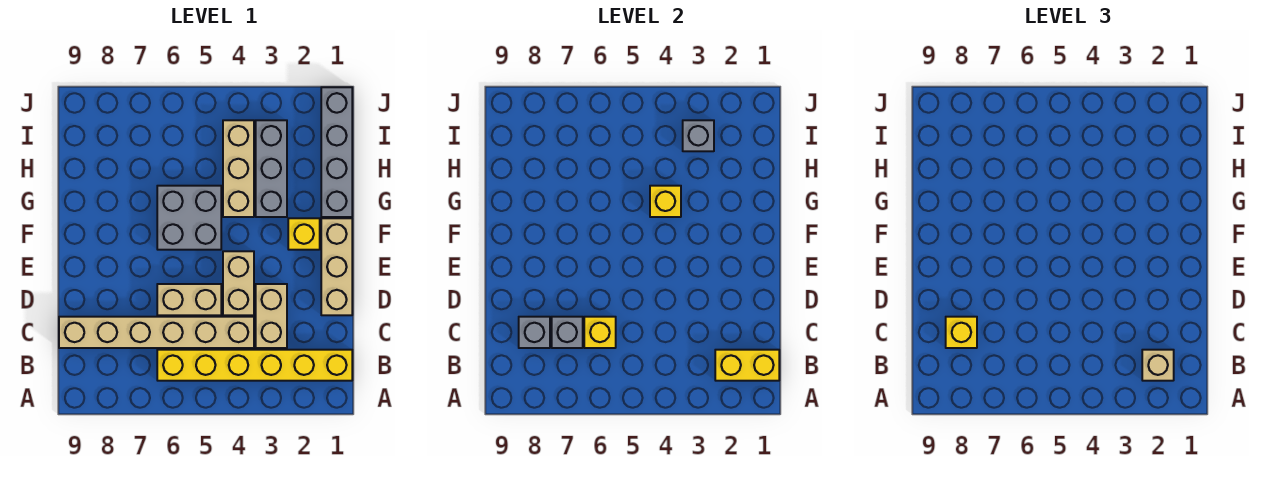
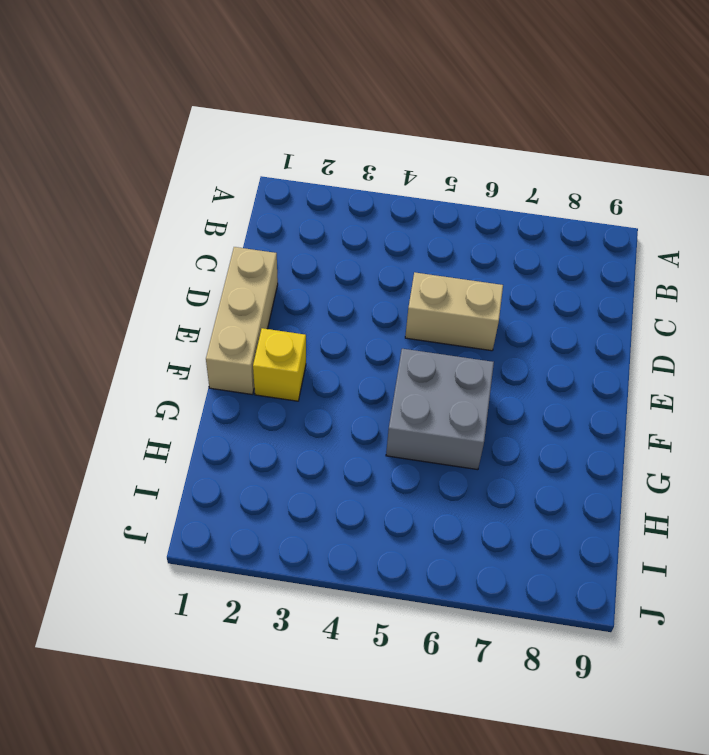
none -> yellow brick B1:B6 level 1
none -> tan brick C3:D3 level 1
none -> tan brick C4:C9 level 1

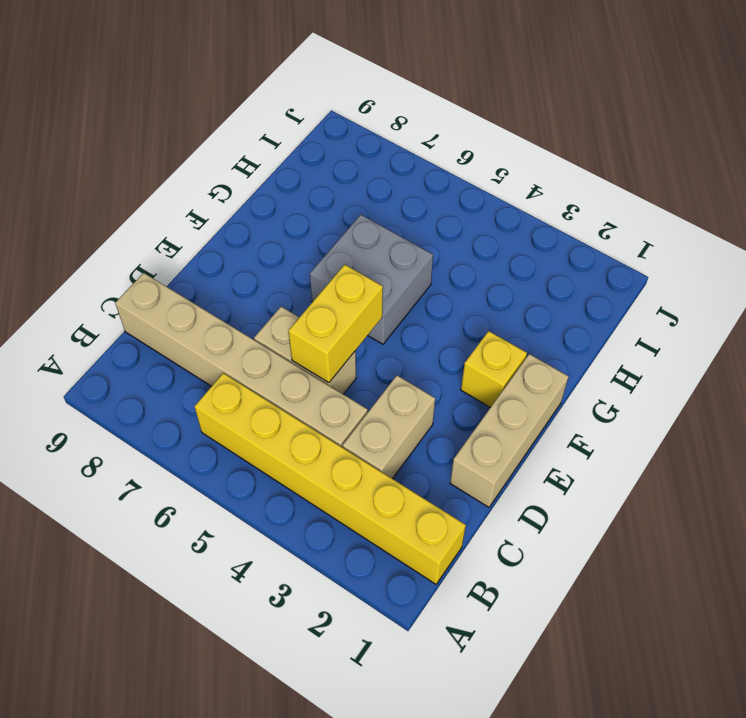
yellow brick D5:E5 level 2 -> yellow brick B1:B2 level 2
none -> tan brick D4:E4 level 1
none -> grey brick G1:J1 level 1
none -> grey brick G3:I3 level 1

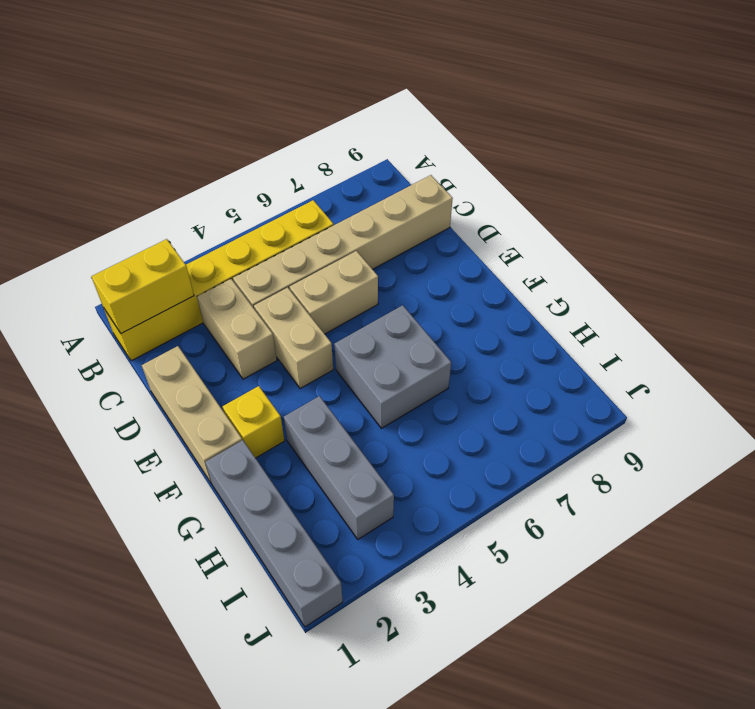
none -> tan brick G4:I4 level 1
none -> yellow brick C6 level 2
none -> grey brick C7 level 2

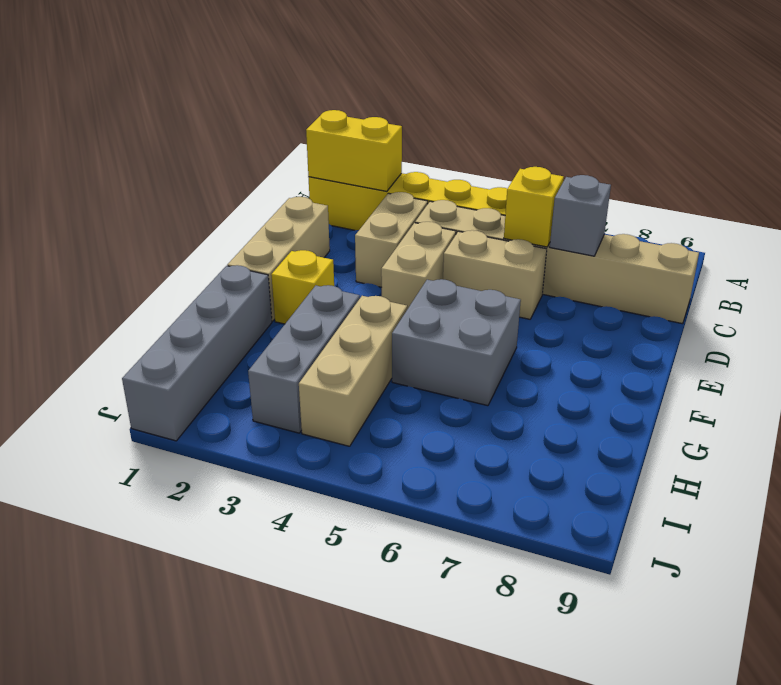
none -> grey brick C8 level 2
none -> yellow brick G4 level 2
none -> grey brick I3 level 2

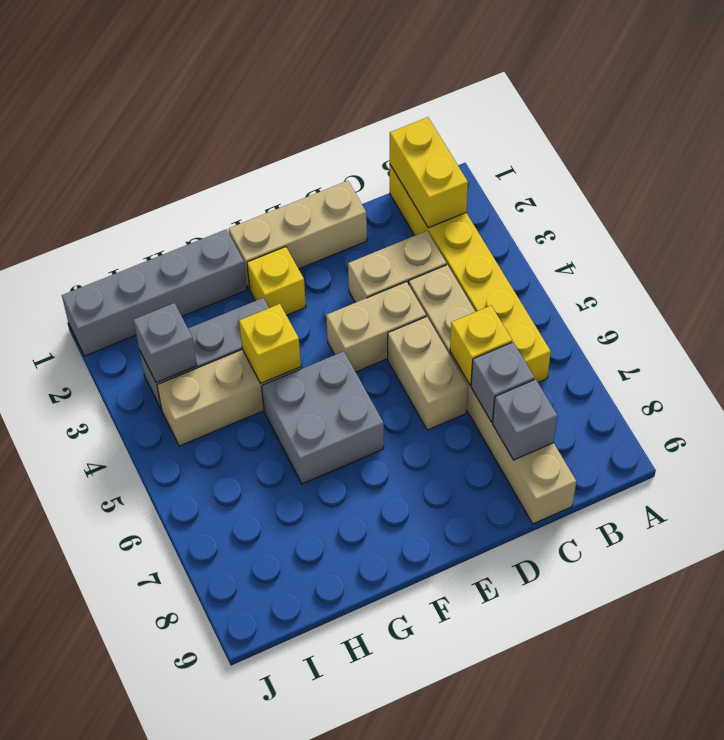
none -> tan brick B2 level 3
none -> yellow brick C8 level 3

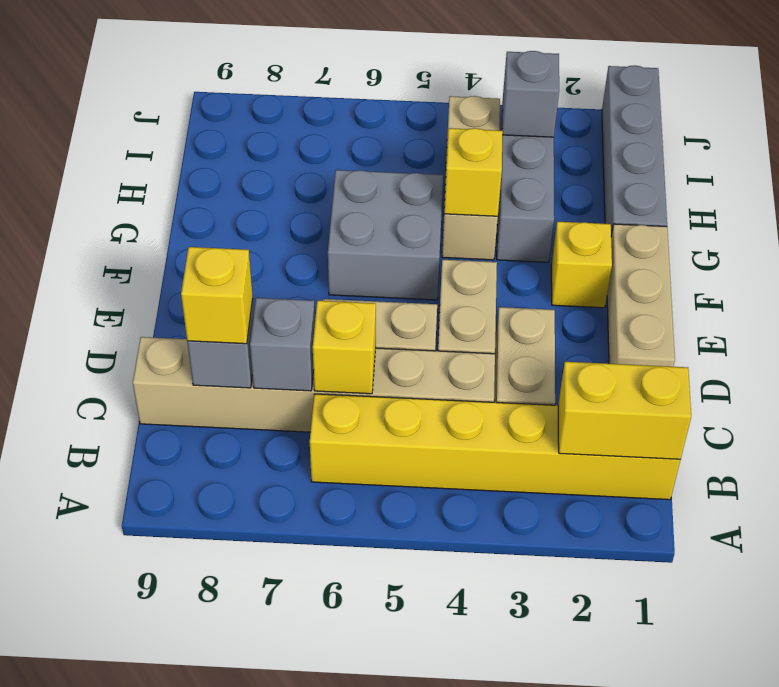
none -> tan brick B2 level 3

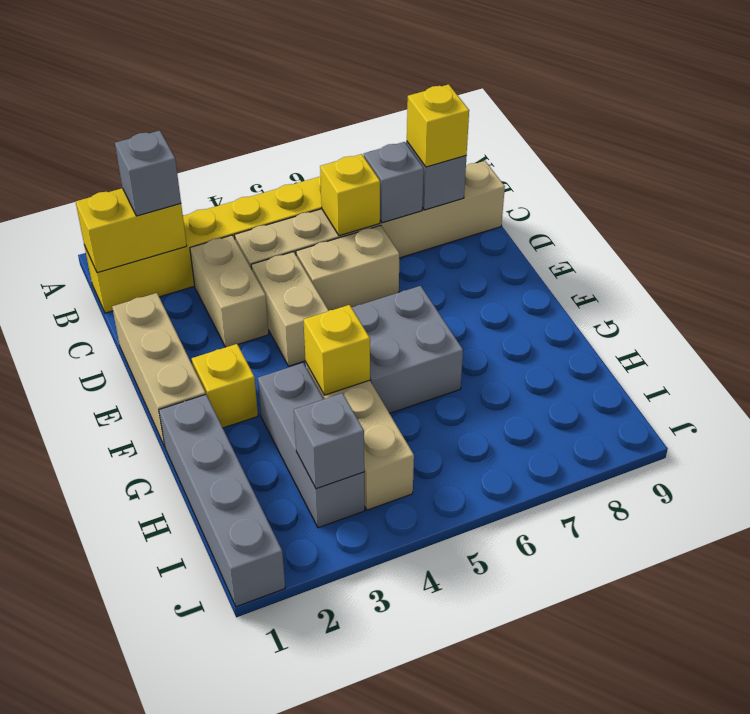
grey brick B2 level 3 -> tan brick B2 level 3

